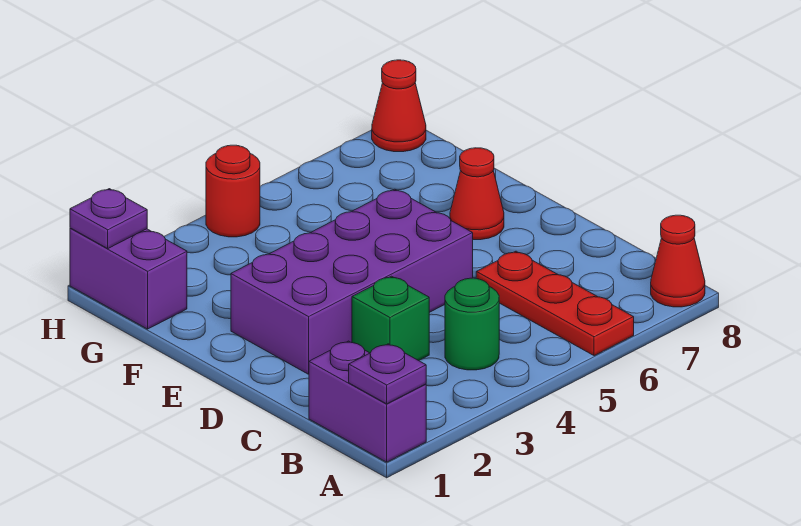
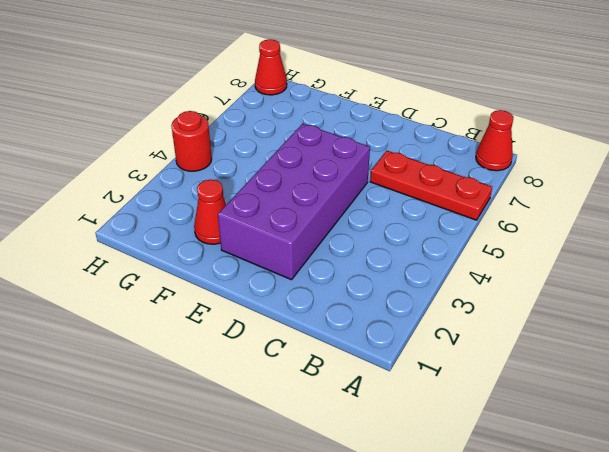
red cone F2 level 1 -> red cone E7 level 1
none -> purple brick A1:B1 level 1
none -> green round brick B4 level 1
none -> green brick C3 level 1

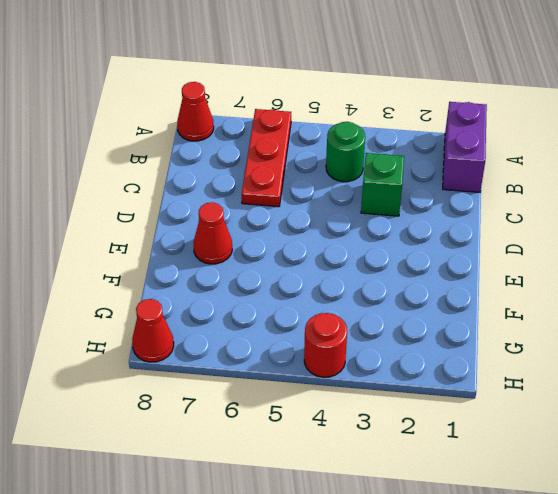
none -> purple brick D2:E5 level 1
none -> purple brick G1:H1 level 1
none -> purple plate A1 level 2

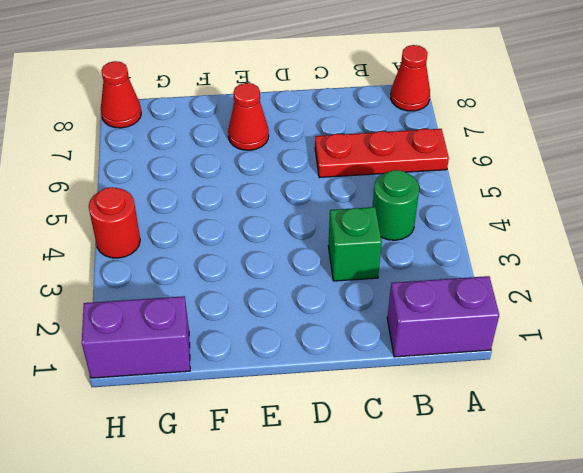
none -> purple brick D2:E5 level 1
none -> purple plate A1 level 2
none -> purple plate H1 level 2

